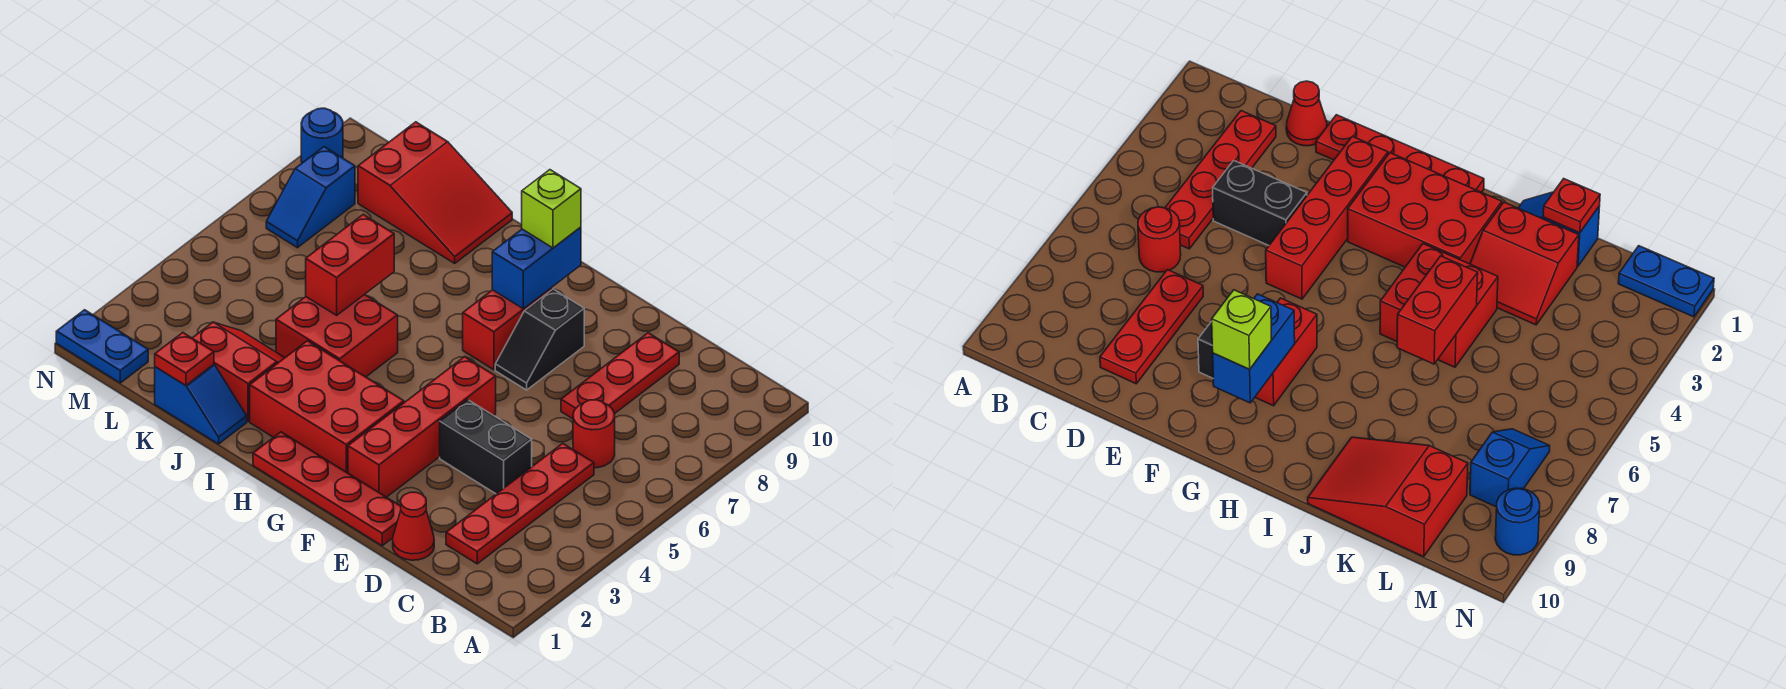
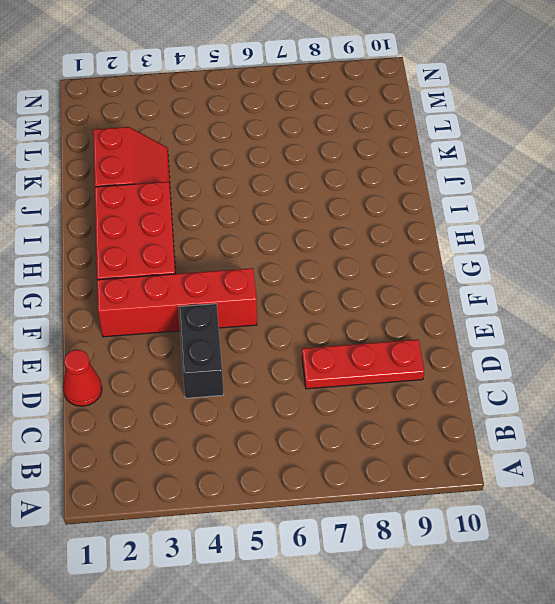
none -> red plate C2:C5 level 1
none -> red round brick C6 level 1
none -> red plate E1:H1 level 1

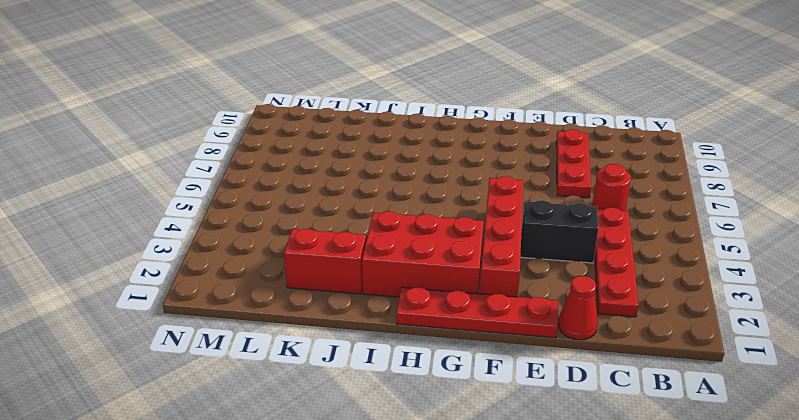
none -> black slope F7:F8 level 1 top 8
none -> red brick G7:G8 level 1
none -> red brick I4:J5 level 1

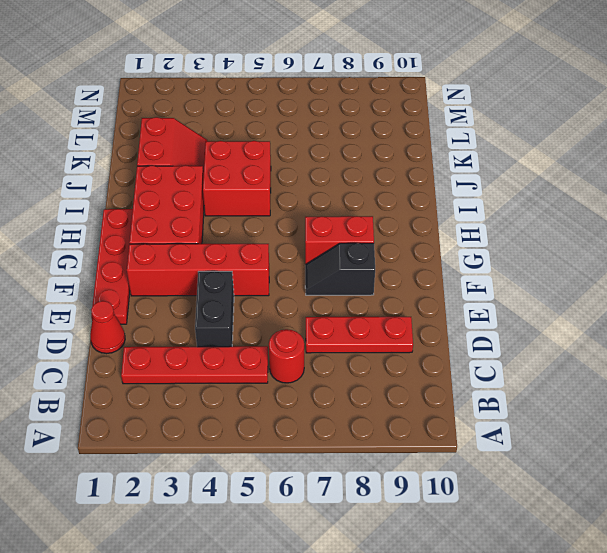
none -> blue slope J1:K1 level 1 top K
none -> red slope J9:L10 level 1 top L
none -> blue plate M1:N1 level 1

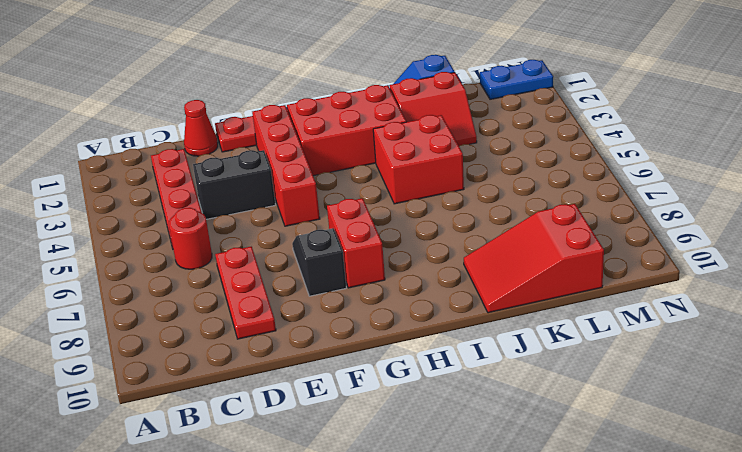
none -> blue slope M7:M8 level 1 top 8
none -> blue round brick N9 level 1
none -> blue brick G8:G9 level 2

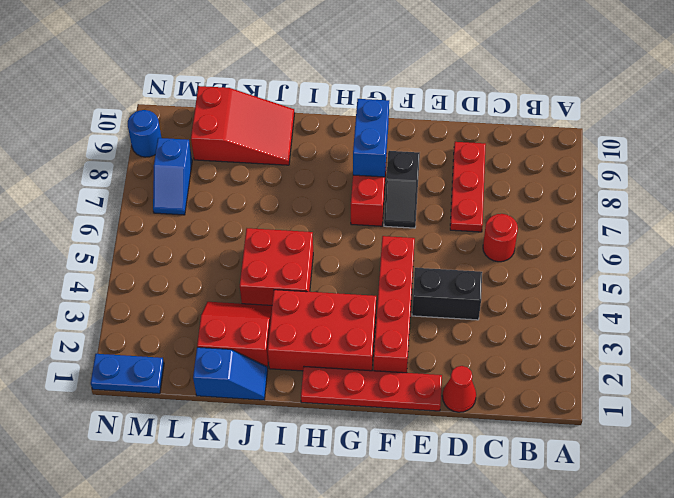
none -> red plate C2:C5 level 1
none -> red brick J5:J6 level 2
none -> red plate K1 level 2

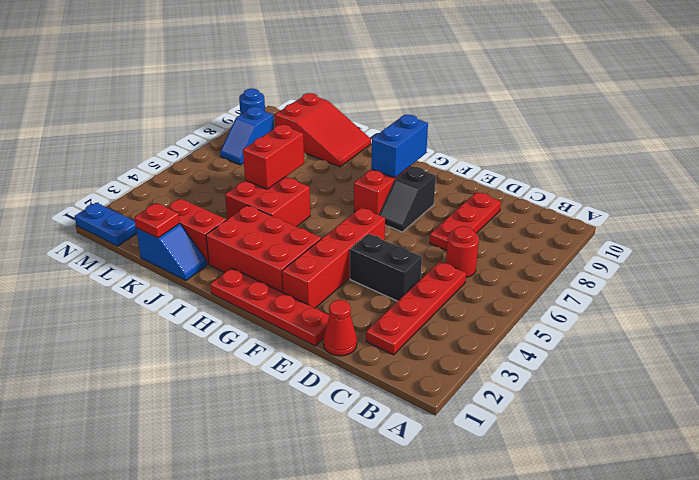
none -> lime brick G9 level 3

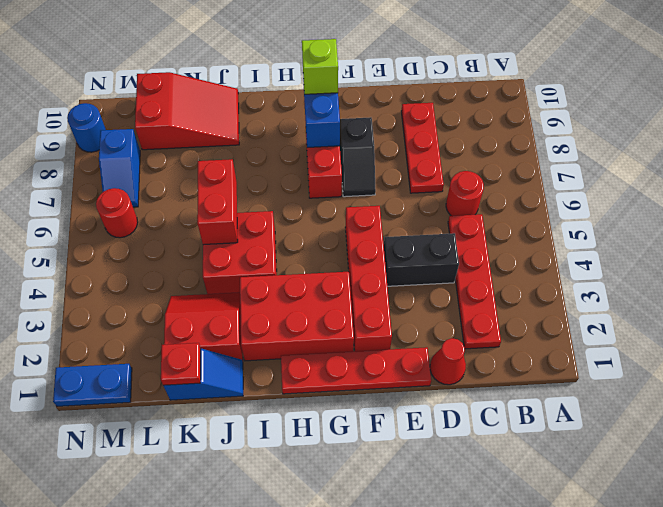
red round brick M6 level 1 -> none

